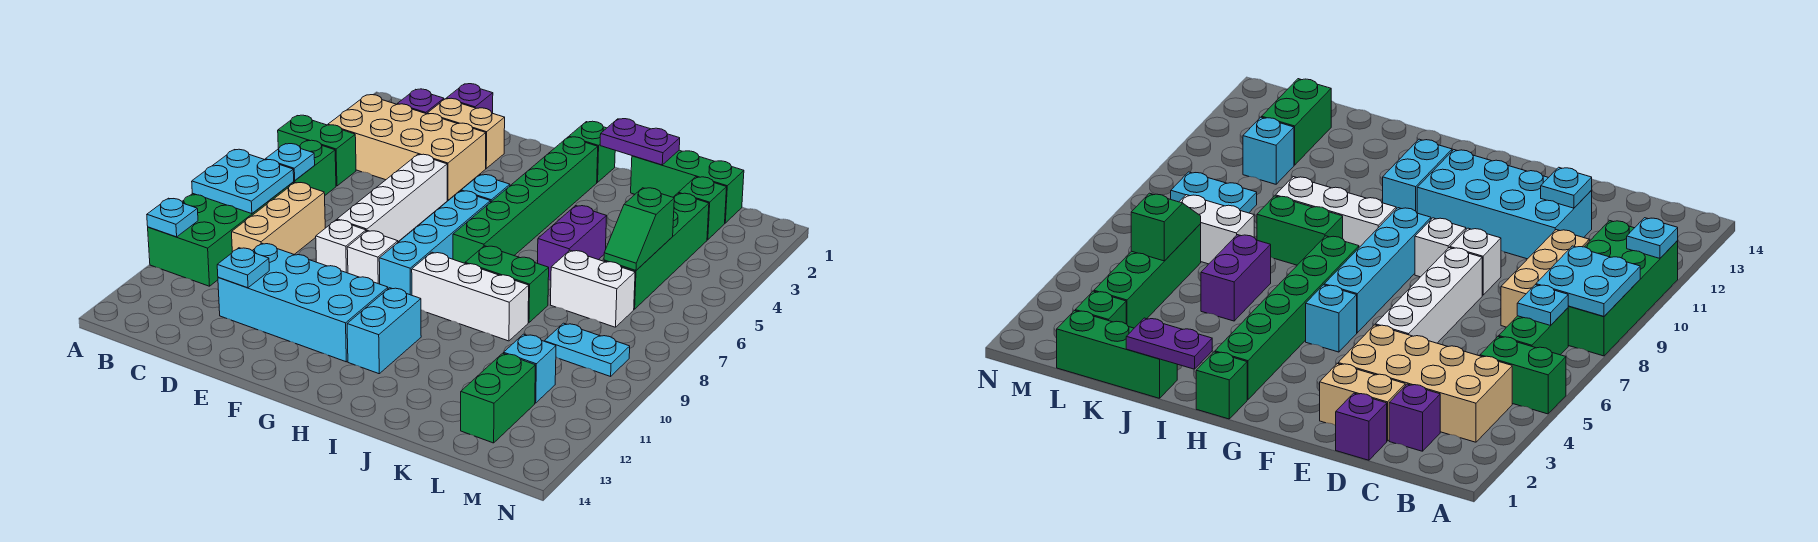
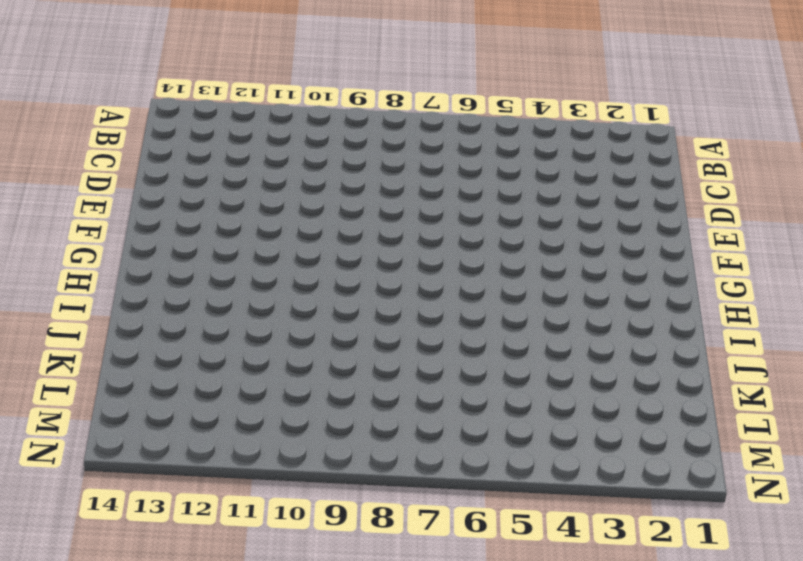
none -> green brick A5:B5 level 1
none -> green brick A8:B11 level 1
none -> tan brick B3:E4 level 1
none -> green brick B6:B7 level 1

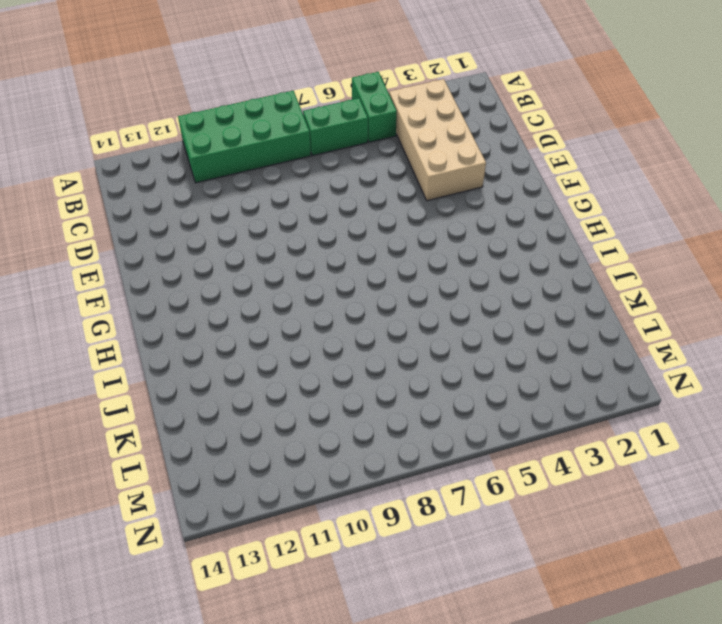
none -> purple brick C2 level 1
none -> tan brick C8:C10 level 1
none -> purple brick D1 level 1
none -> tan brick D2:E2 level 1

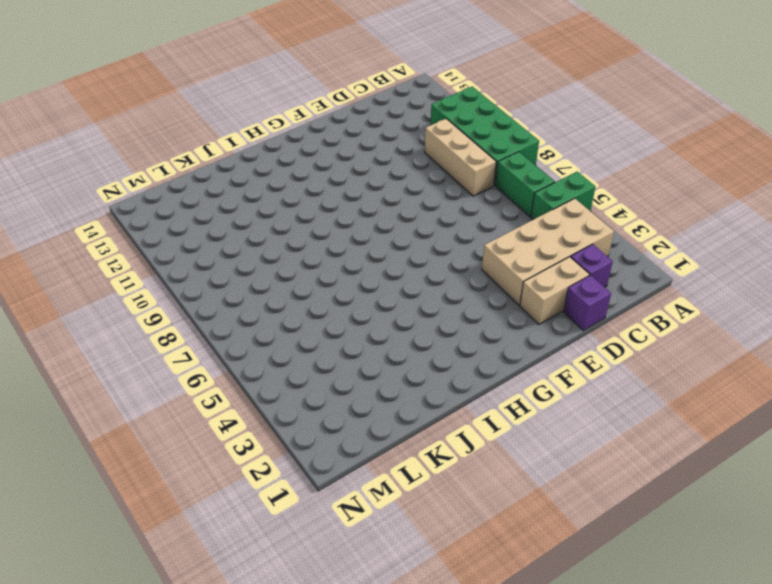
none -> cyan brick D11:G12 level 1
none -> white brick E5:E8 level 1
none -> white brick E9 level 1
none -> white brick F9 level 1

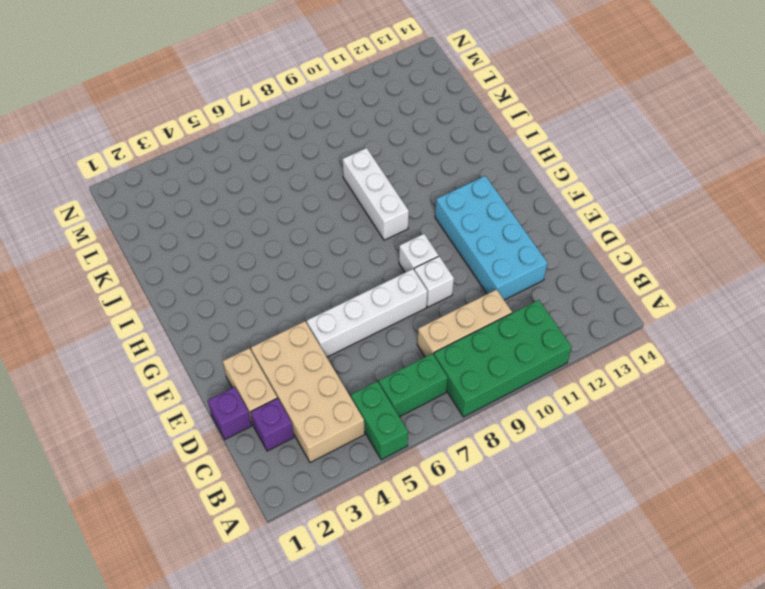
none -> cyan brick G5 level 1
none -> cyan brick G6:G9 level 1
none -> green brick H1 level 1
none -> green brick H2:H7 level 1

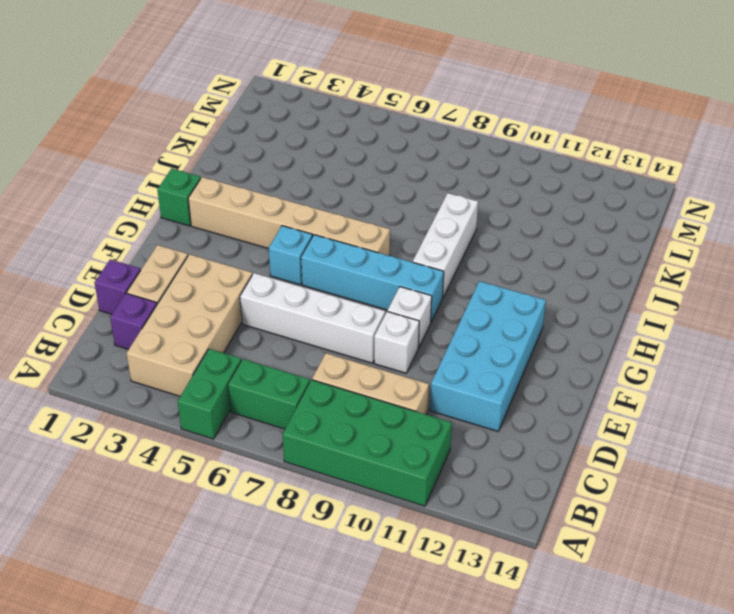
tan brick H2:H7 level 1 -> green brick H2:H7 level 1
none -> cyan brick H11:H12 level 1
none -> green brick I8:J8 level 1
none -> green brick J1:L1 level 1
none -> purple brick J5:J6 level 1

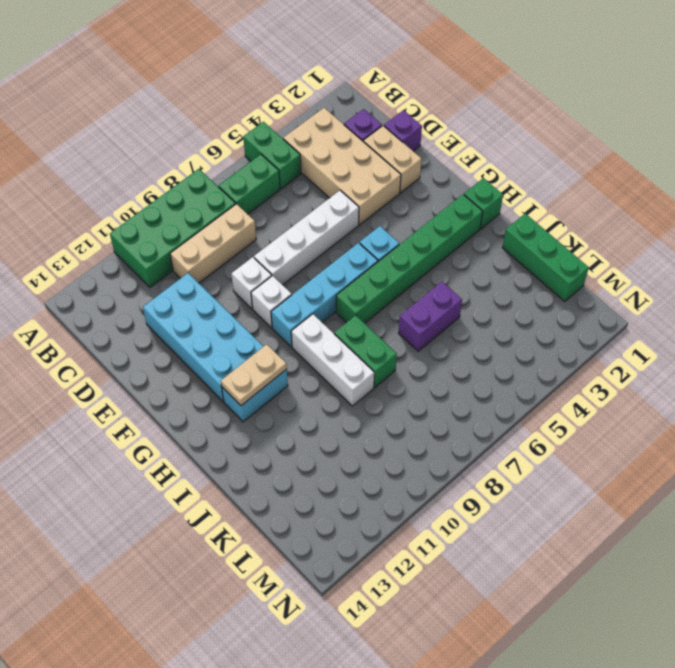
tan plate H11:H12 level 2 -> none
none -> white brick K7:L7 level 1
none -> green brick L2 level 1
none -> green brick L3:L6 level 1
none -> cyan plate L9:M9 level 1

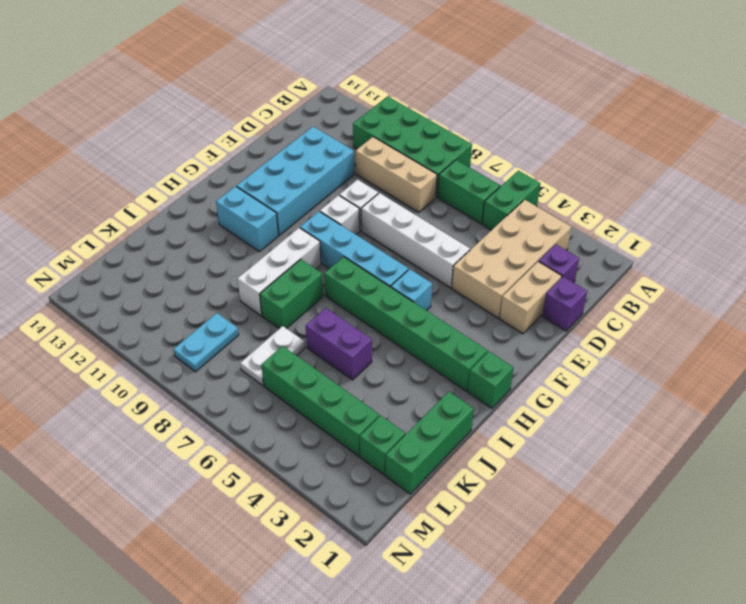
white plate K7:L7 level 1 -> white brick K7:L7 level 1
none -> cyan brick L11 level 1
none -> green brick L12:L13 level 1
none -> cyan plate A8:B9 level 2
none -> cyan plate A11 level 2

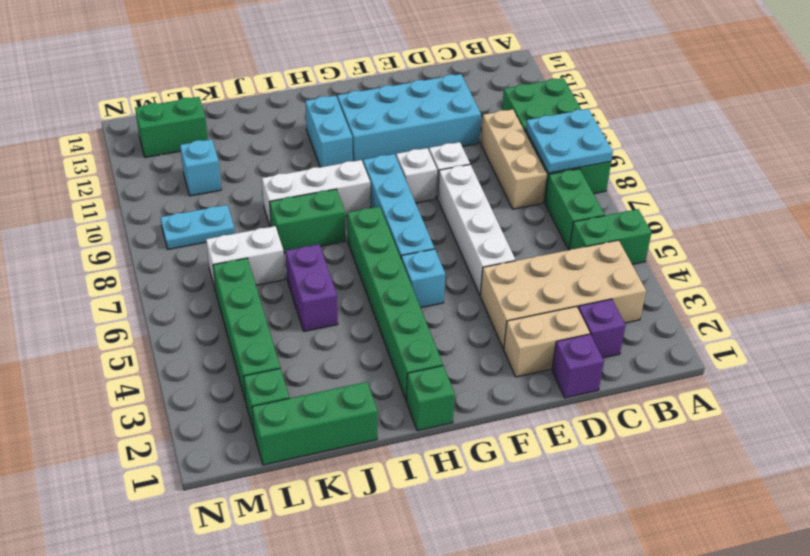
green brick L13:M13 level 1 -> green brick L12:L13 level 1
none -> cyan plate A11 level 2
none -> cyan plate B7 level 2
none -> cyan plate D12 level 2
none -> purple plate I1:J1 level 2

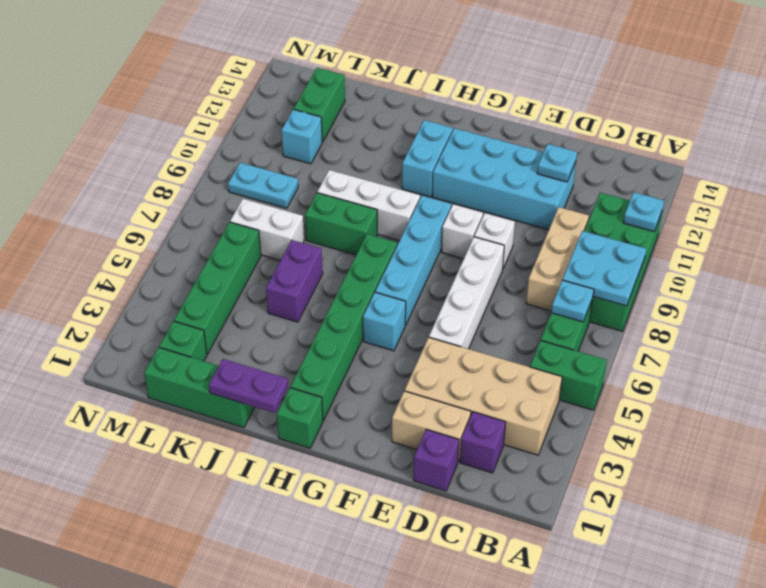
none -> green slope L5:L6 level 2 top 5

